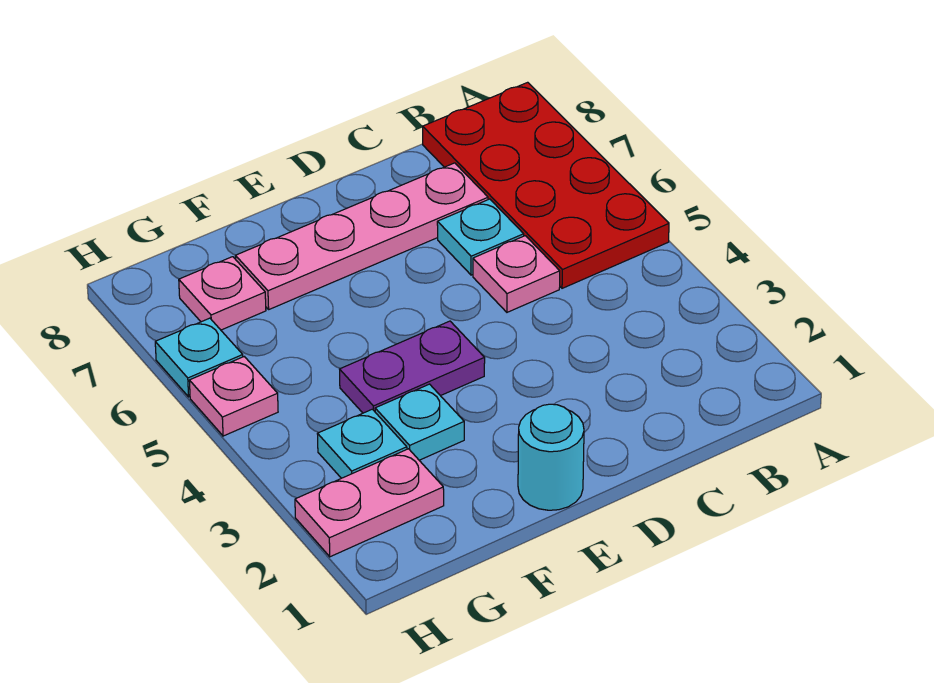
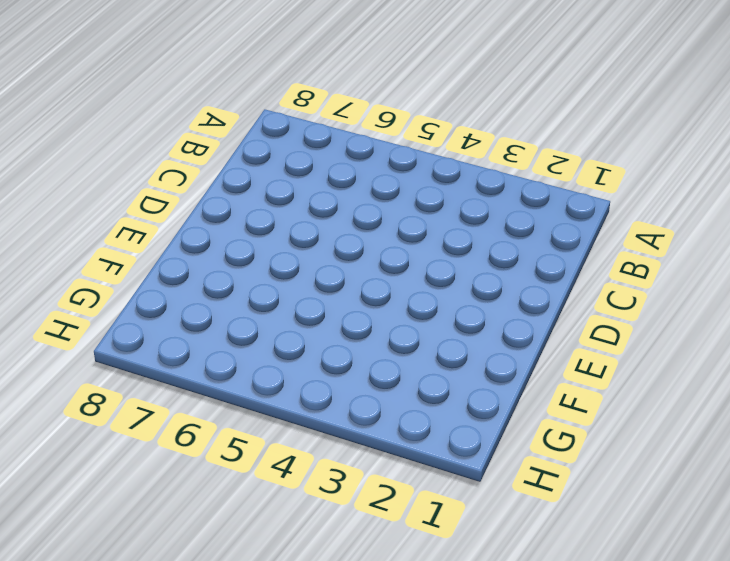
none -> red plate A5:B8 level 1
none -> pink plate C5 level 1
none -> cyan plate C6 level 1

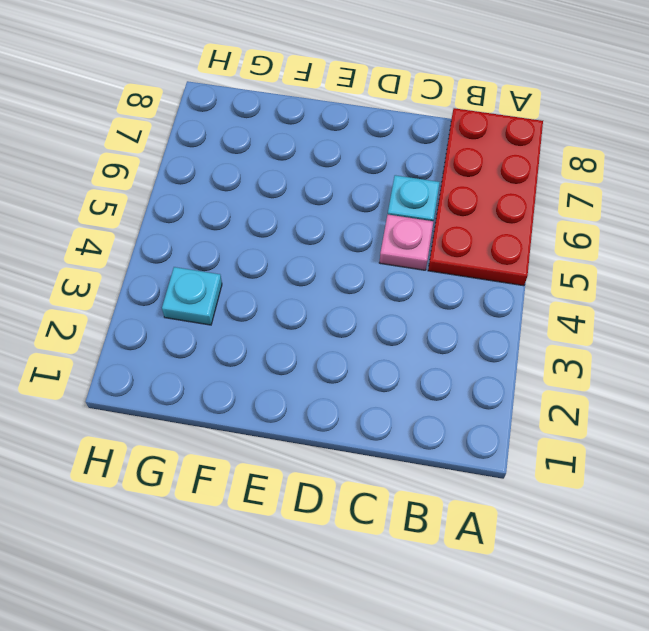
none -> pink plate C7:F7 level 1
none -> cyan round brick E1 level 1
none -> purple plate E4:F4 level 1

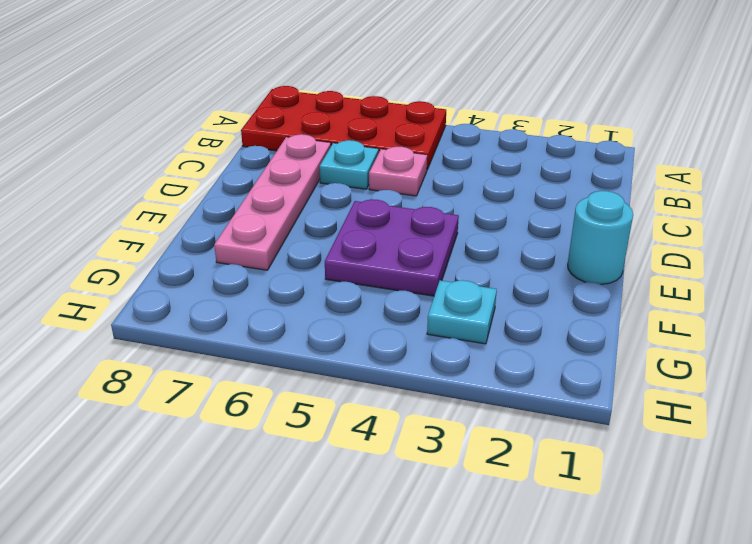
purple plate E4:F5 level 1 -> purple plate E4:F4 level 1
none -> cyan plate F3 level 1
none -> pink plate G2:H2 level 1
none -> pink plate G7 level 1

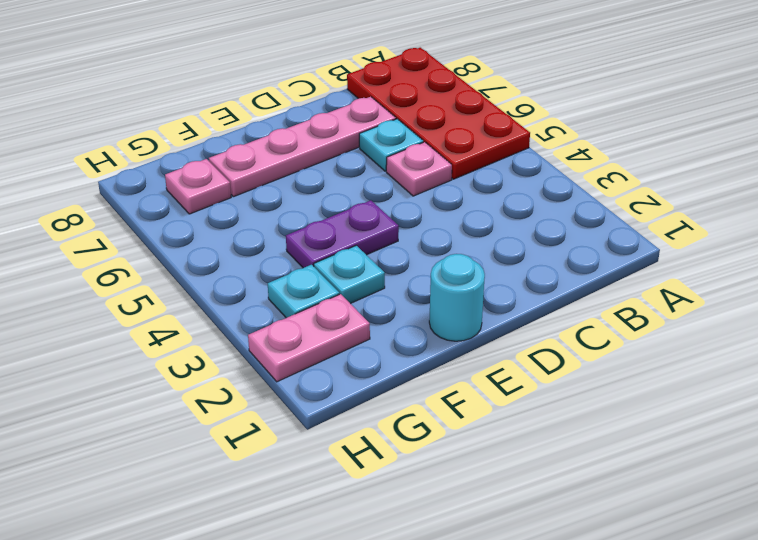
none -> pink plate H5 level 1
none -> cyan plate H6 level 1

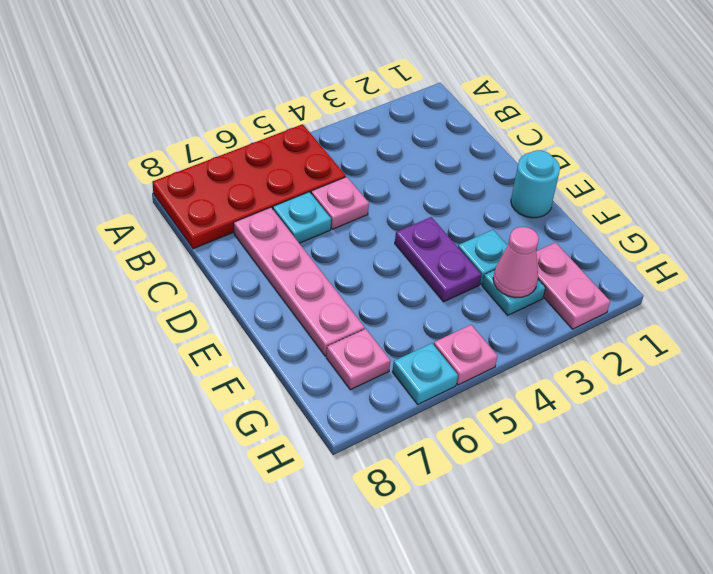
pink cone G3 level 2 -> none

